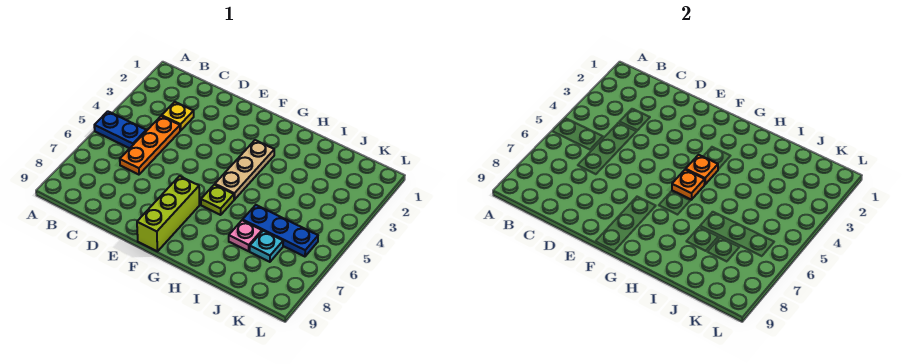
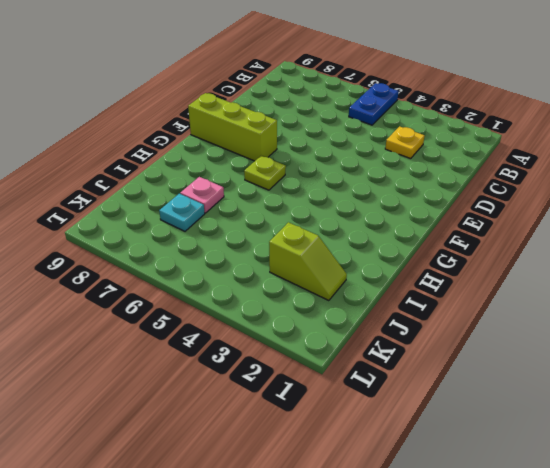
lime slope J2:J3 level 1 top 3 -> none
none -> orange plate C4:C6 level 1
none -> tan plate G3:G5 level 1

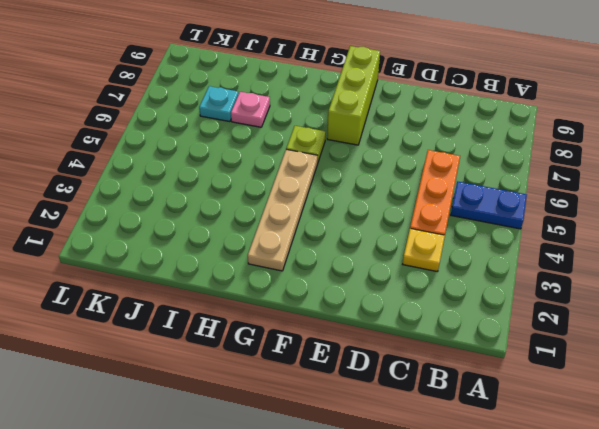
tan plate G2:G5 level 1 -> tan plate G3:G5 level 1
none -> blue plate I6:K6 level 1
none -> orange plate G4 level 2

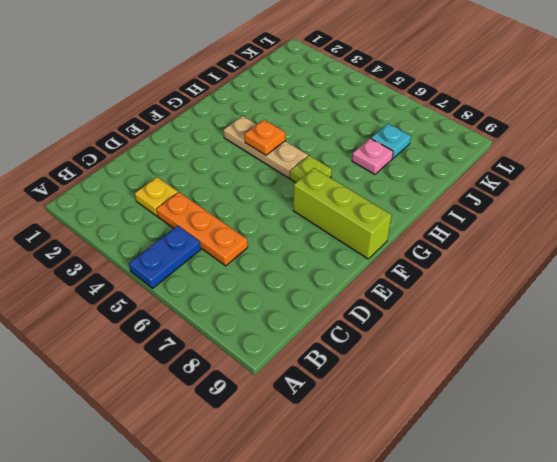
none -> blue plate I6:K6 level 1
none -> orange plate G5 level 2

